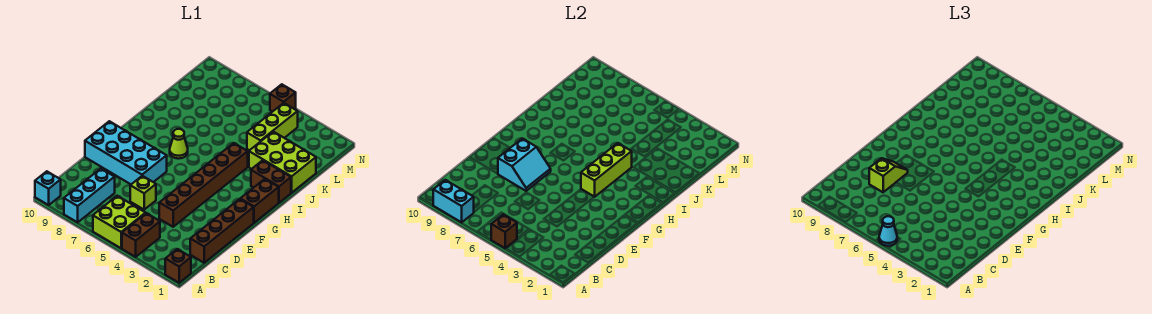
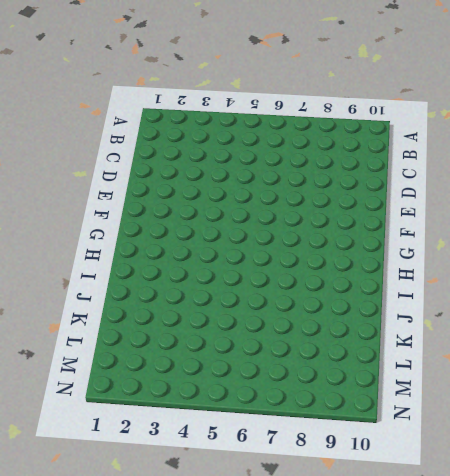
none -> brown brick A1 level 1
none -> brown brick A4:B4 level 1
none -> lime brick A5:B6 level 1

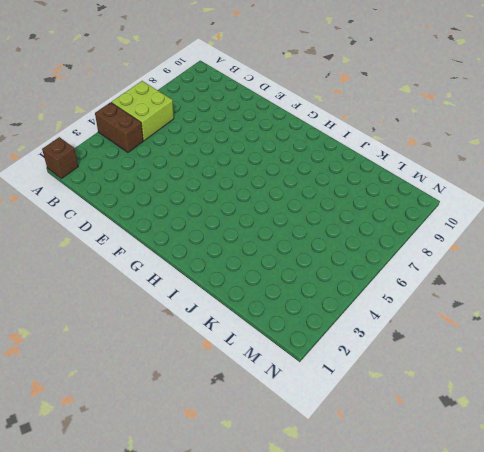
none -> cyan brick A8:C8 level 1
none -> cyan brick A10 level 1
none -> brown brick C1:F1 level 1

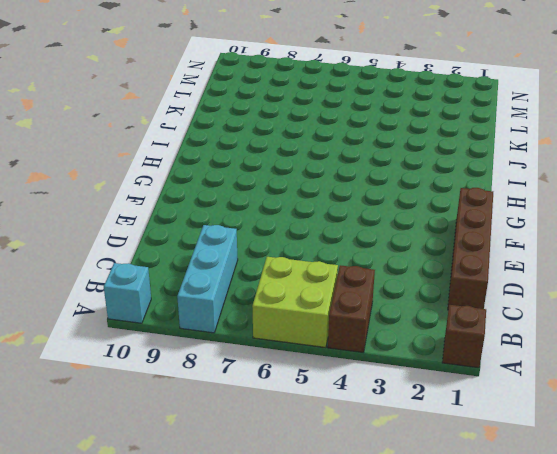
none -> brown brick D4:I4 level 1
none -> lime brick D6 level 1
none -> cyan brick E7:F10 level 1

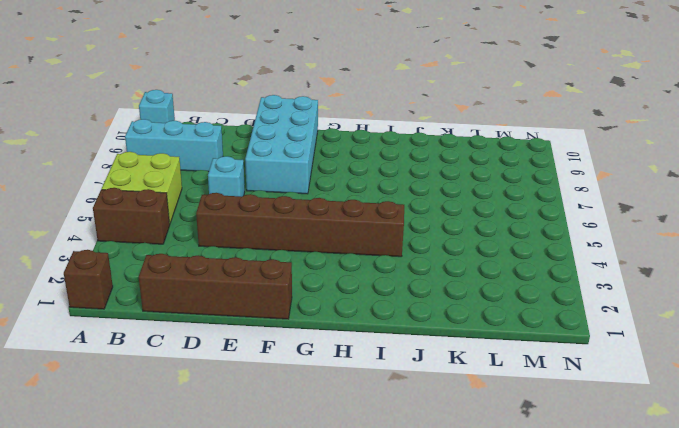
cyan brick D6 level 1 -> lime brick D6 level 1
none -> brown brick G1:H1 level 1
none -> lime cone H7 level 1
none -> brown brick I1:I2 level 1

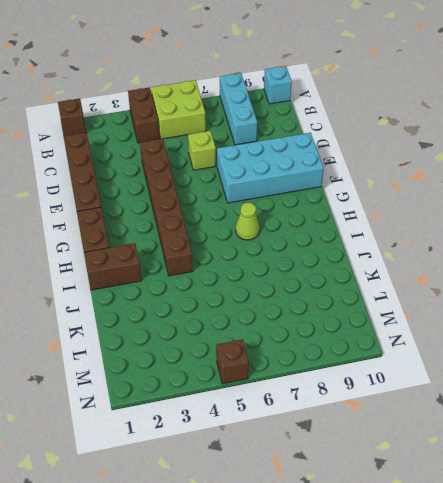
none -> lime brick J1:K3 level 1
none -> lime brick K4:M4 level 1
none -> brown brick A5 level 2

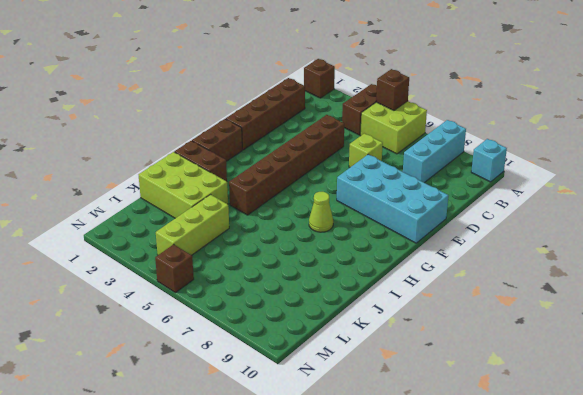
none -> cyan brick A8:A9 level 2
none -> cyan slope E7:F8 level 2 top 8
none -> lime brick G4:I4 level 2

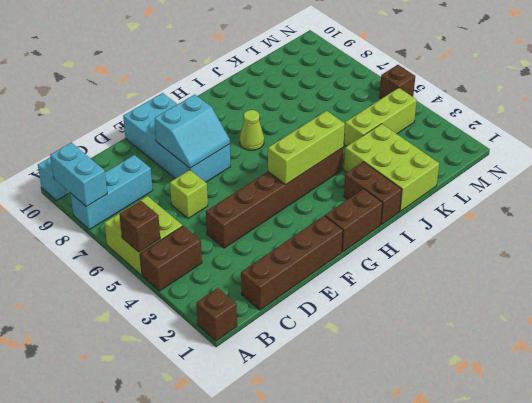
none -> cyan cone A5 level 3
none -> lime slope D8:E8 level 3 top D

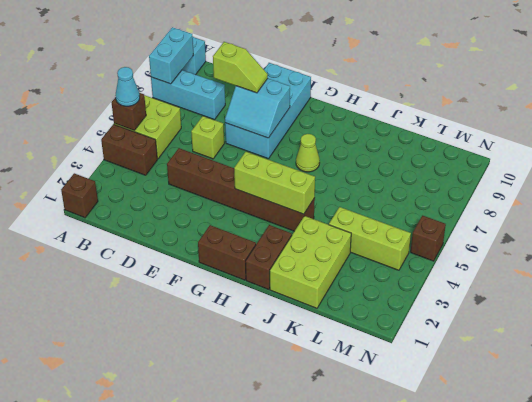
none -> brown brick C1:F1 level 1

